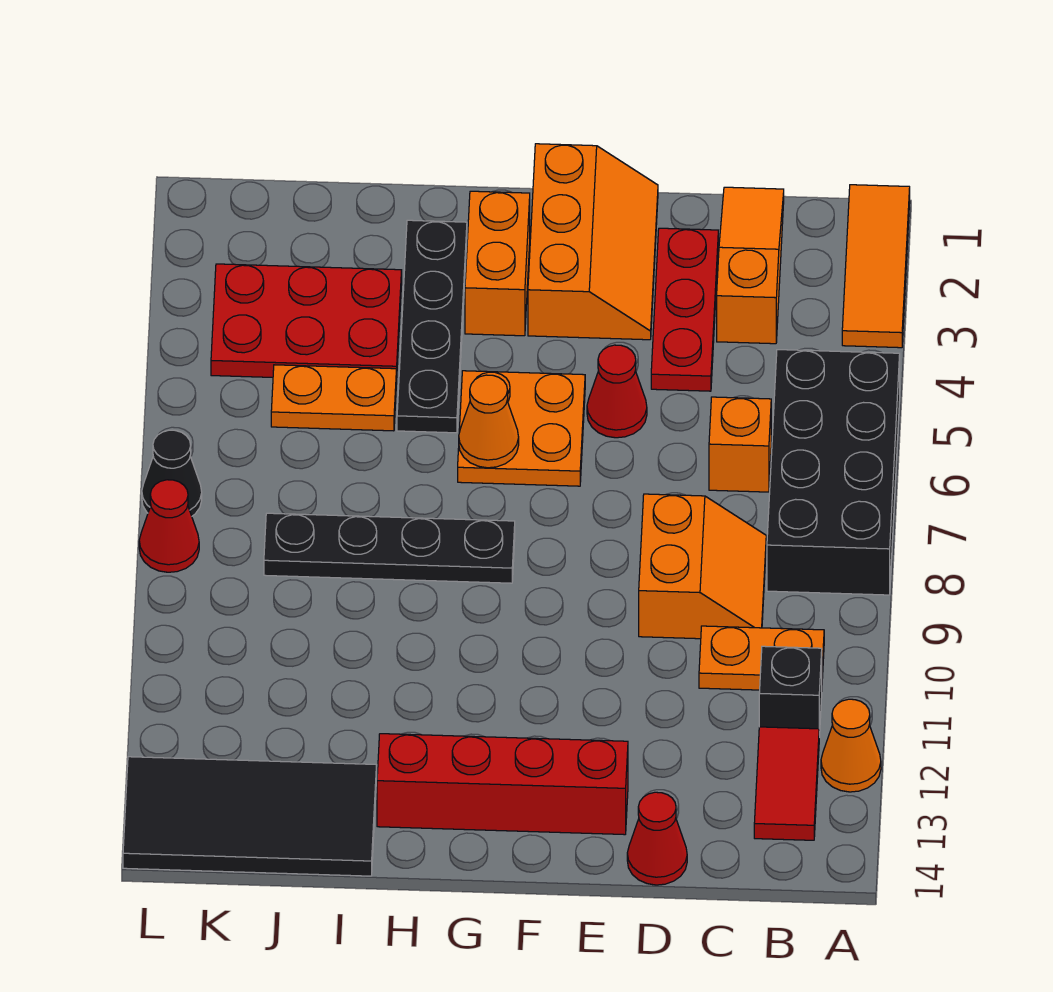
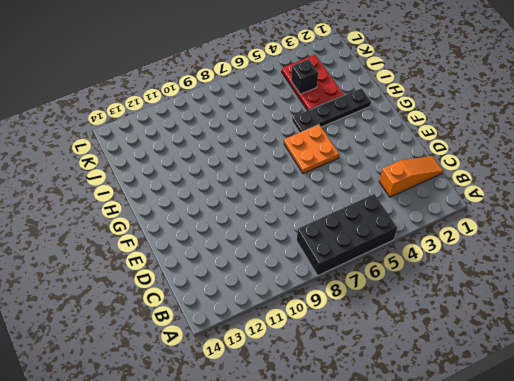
black brick J4 level 2 -> black brick B11 level 1
none -> orange tile A1:A3 level 1
none -> orange cone A12 level 1
none -> orange plate B10:C10 level 1

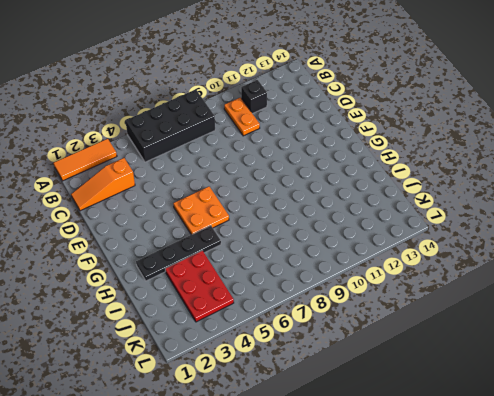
none -> orange cone A12 level 1
none -> red tile B12:B13 level 1
none -> orange brick C6 level 1

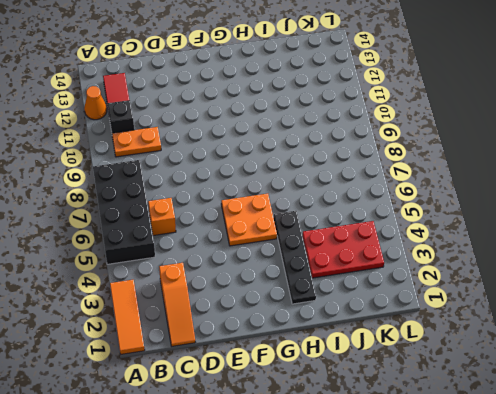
none -> orange slope C8:D9 level 1 top D
none -> red plate D2:D4 level 1
none -> red cone D14 level 1

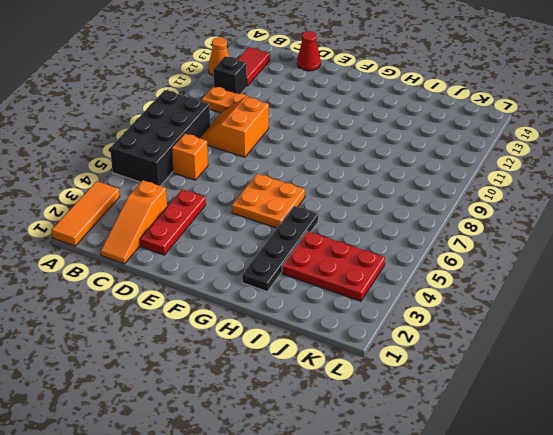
none -> orange slope E1:F3 level 1 top F
none -> red cone E5 level 1
none -> red brick E13:H13 level 1

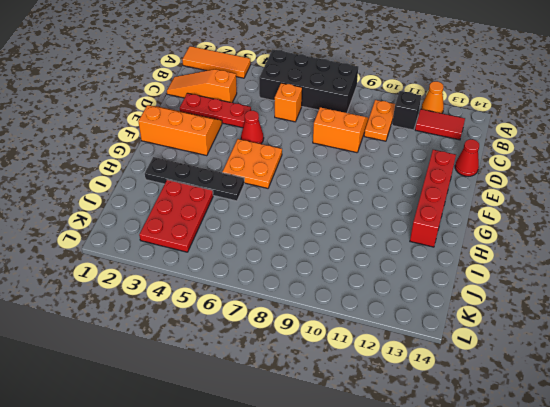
none -> orange brick G2:G3 level 1
none -> black plate G8:J8 level 1
none -> orange plate I5:J5 level 1

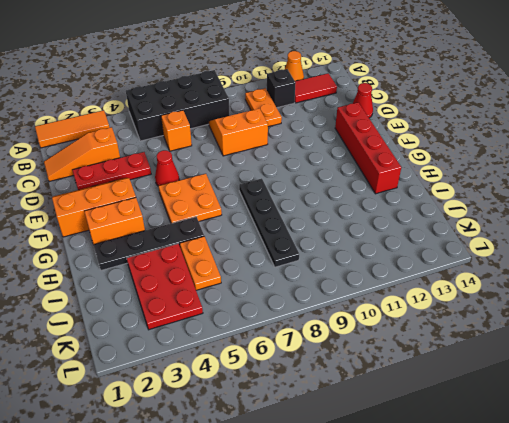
none -> black tile I13:L14 level 1
none -> black cone L7 level 1
none -> red cone L8 level 1

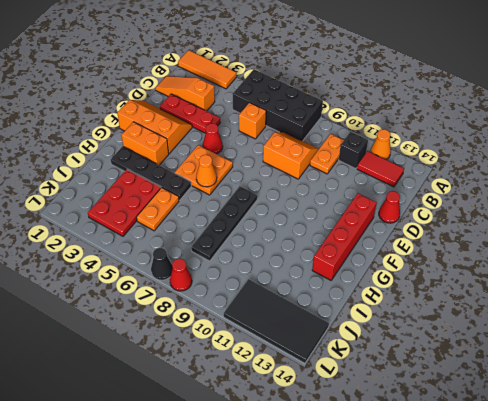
black tile K11:L14 level 1 -> black tile I13:L14 level 1

